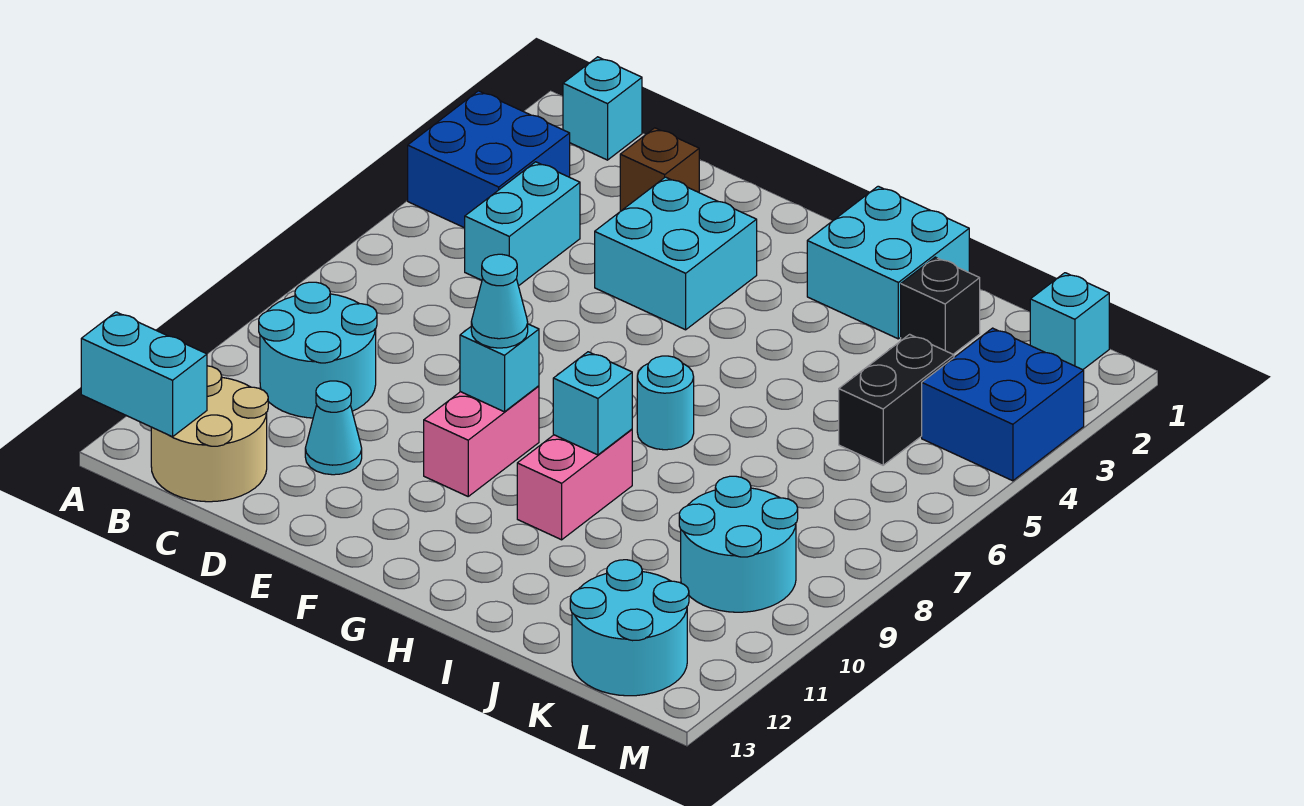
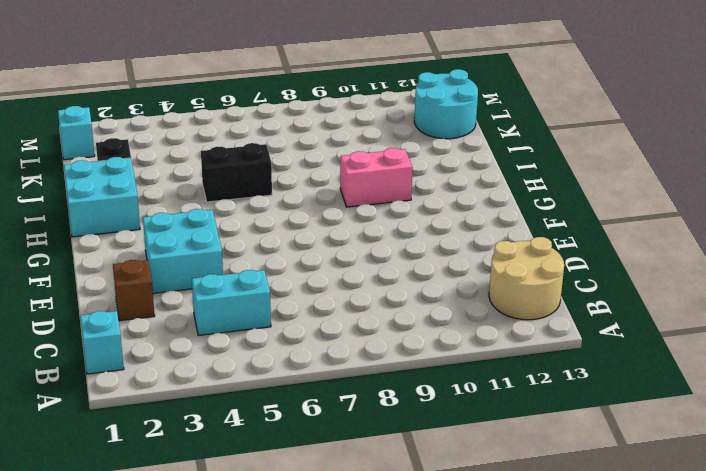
black brick I5:I6 level 1 -> black brick K4:K5 level 1
none -> blue brick A3:B4 level 1
none -> cyan round brick B9:C10 level 1
none -> cyan cone D11 level 1

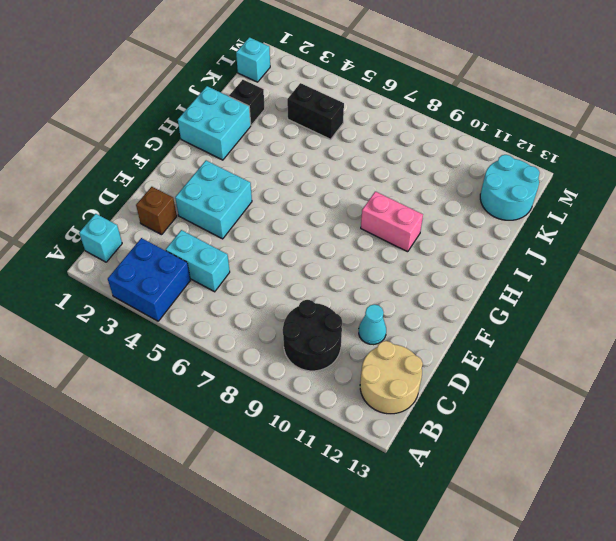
black round brick B9:C10 level 1 -> cyan round brick B9:C10 level 1
none -> pink brick F9:F10 level 1
none -> cyan round brick H7 level 1
none -> cyan round brick K9:L10 level 1

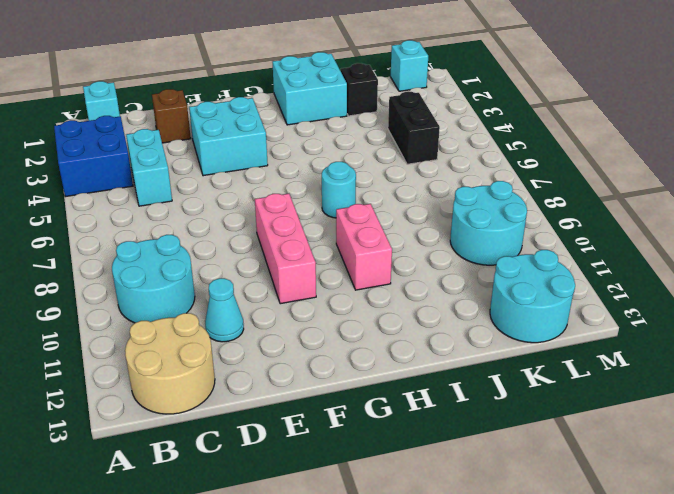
pink brick F8:F10 level 1 -> pink brick F9:F10 level 1
none -> blue brick L3:M4 level 1
none -> cyan brick A13:B13 level 2
none -> cyan brick F9 level 2

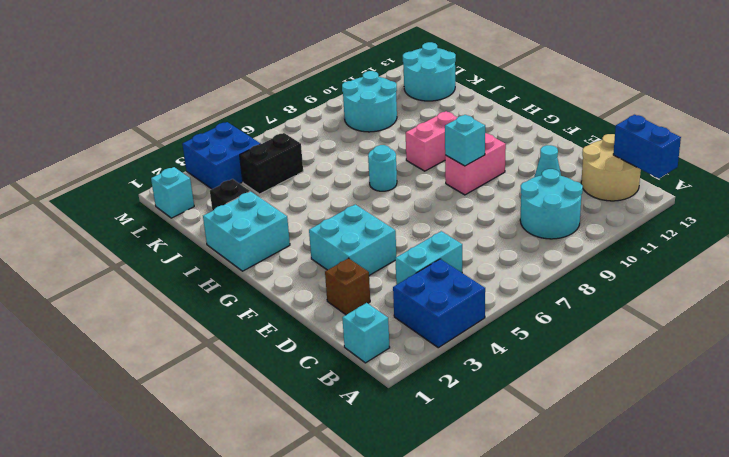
blue brick A13:B13 level 2 -> cyan brick A13:B13 level 2
none -> cyan brick H9 level 2
none -> cyan cone F9 level 3

